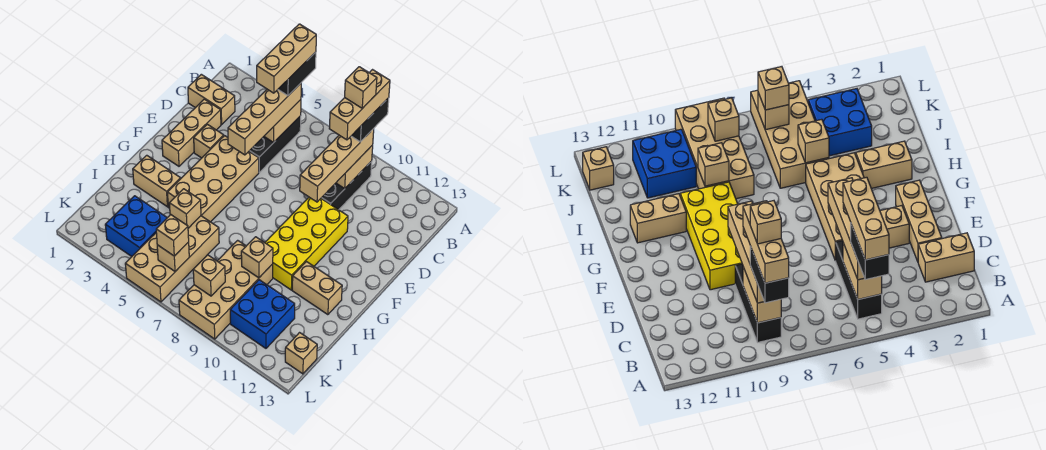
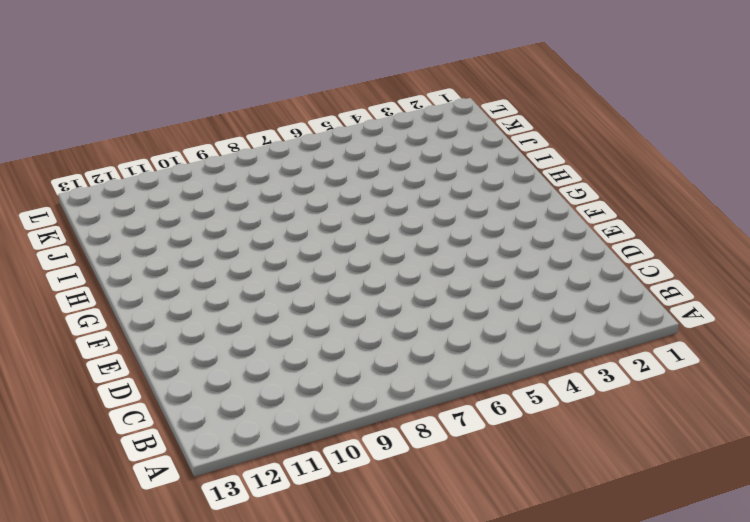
none -> black brick B5:D5 level 1
none -> black brick B9:D9 level 1
none -> tan brick C1:C2 level 1

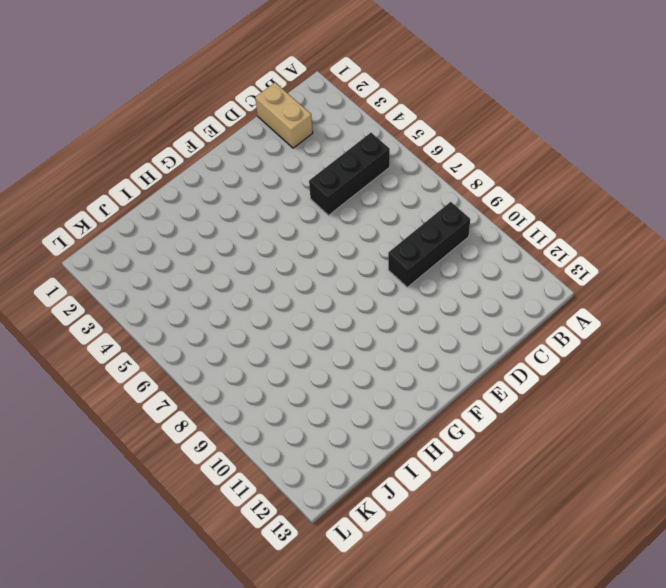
none -> tan brick D2:F2 level 1
none -> tan brick E3 level 1
none -> tan brick E4:H5 level 1

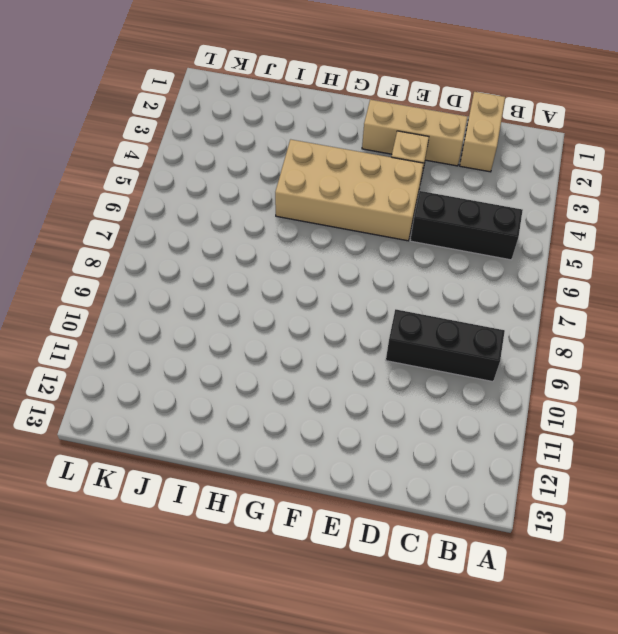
none -> yellow brick E9:H10 level 1
none -> tan brick H2:H3 level 1
none -> tan brick H11:H12 level 1

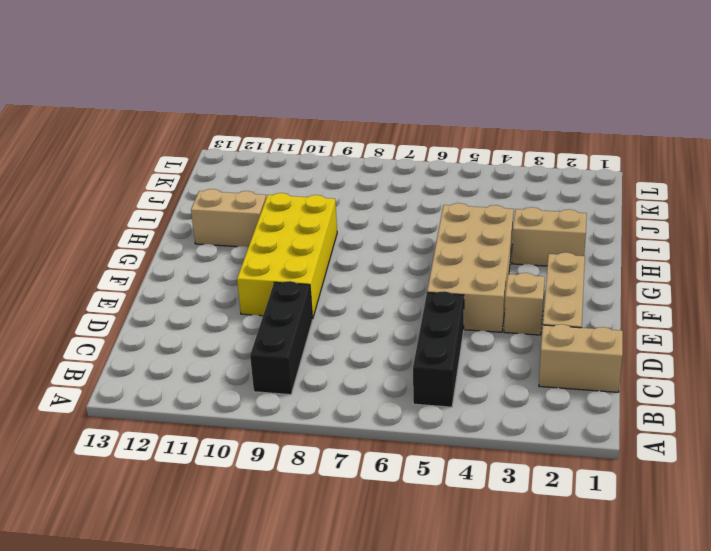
none -> tan brick I5:L6 level 1
none -> tan brick I8:L9 level 1
none -> blue brick J3:K4 level 1

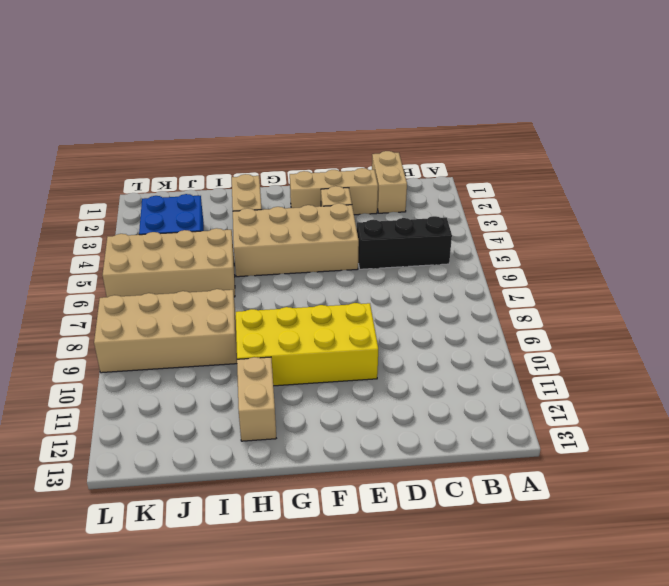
none -> black brick B9:D9 level 1
none -> blue brick J10:K11 level 1
none -> tan brick K13 level 1

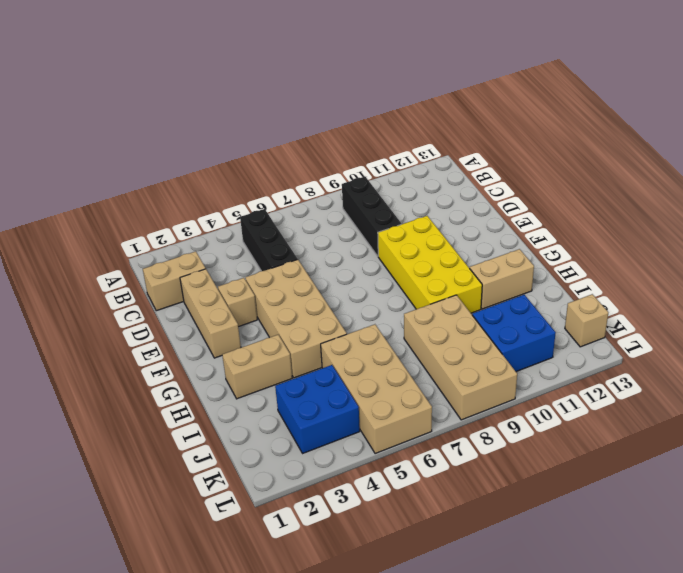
none -> tan brick B5:C5 level 2
none -> tan brick B9:C9 level 2
none -> tan brick I5 level 2

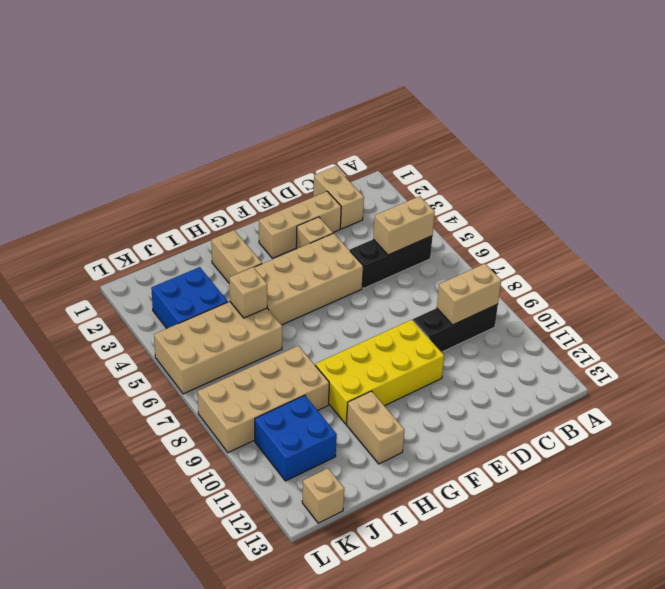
none -> tan brick I9 level 2
none -> tan brick K6 level 2
none -> tan brick K8 level 2

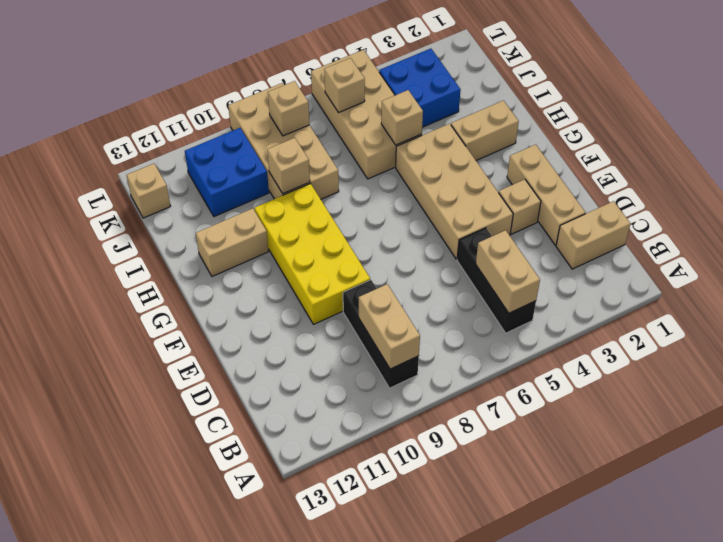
none -> tan brick B5:E5 level 3
none -> tan brick B9:E9 level 3
none -> tan brick K6 level 3

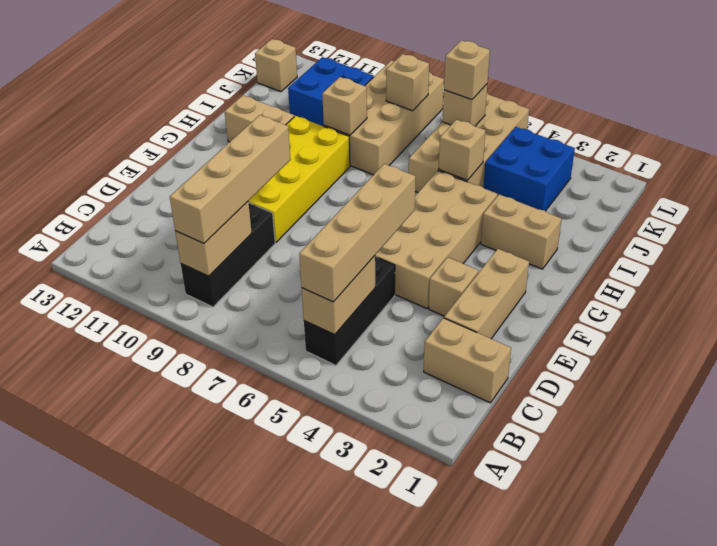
none -> black brick A5:B5 level 4
none -> black brick A9:B9 level 4
none -> tan brick A5:C5 level 5

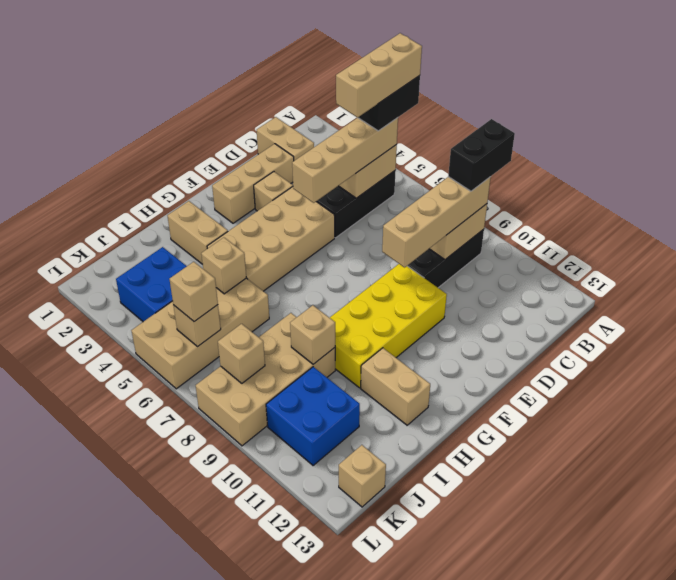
none -> tan brick A9:C9 level 5
none -> tan brick B9 level 6

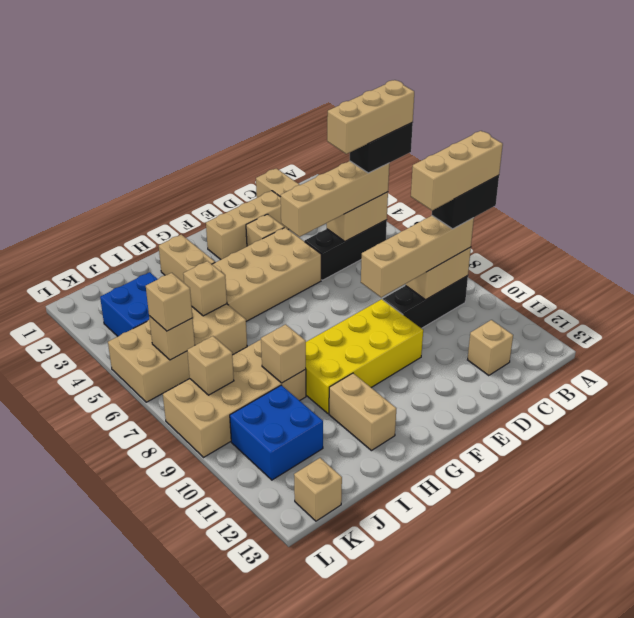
tan brick C12 level 1 -> tan brick B9 level 6

